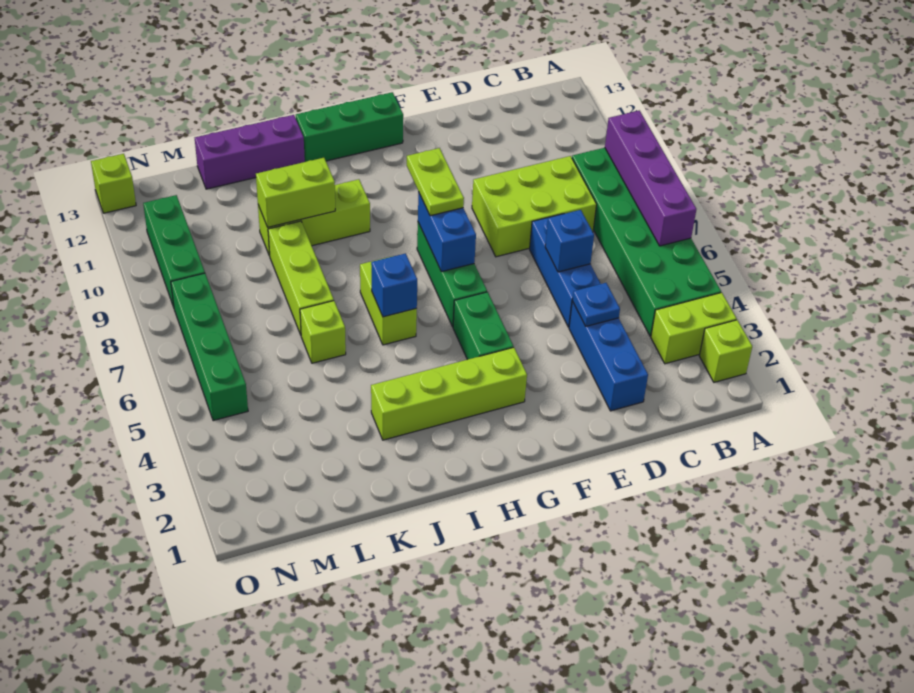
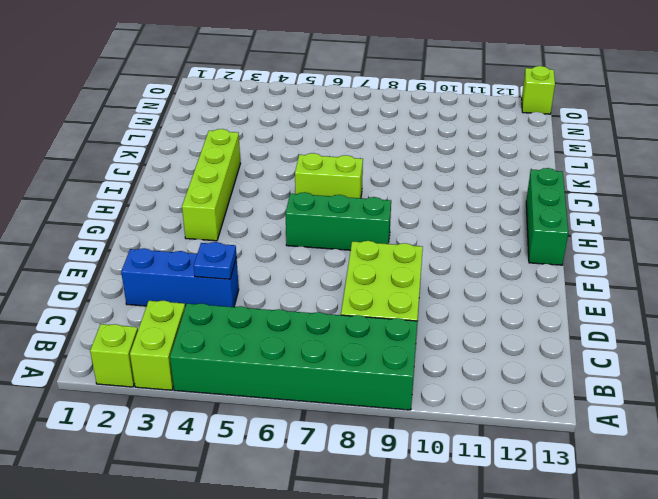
none -> blue brick D5:D7 level 1
none -> green brick G4:G5 level 1
none -> lime brick I10:K10 level 1

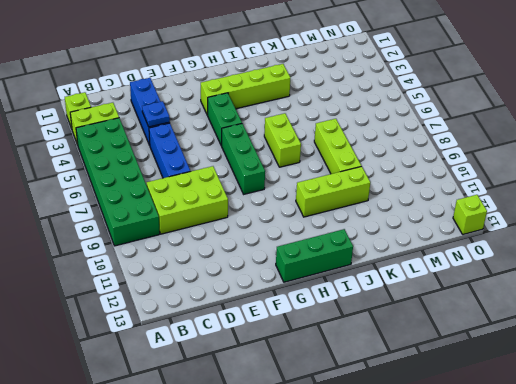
none -> purple brick J13:L13 level 1
none -> lime brick K6 level 1
none -> green brick N5:N8 level 1

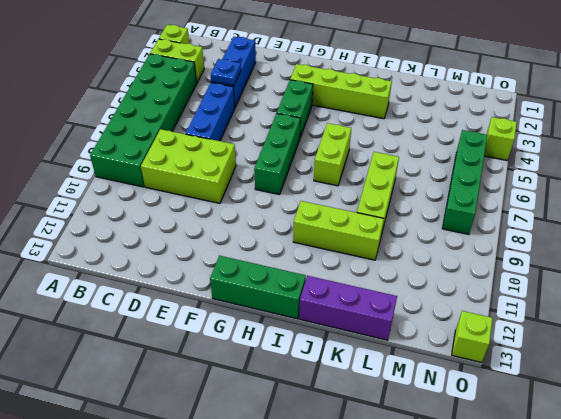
lime brick O4 level 1 -> lime brick K6 level 1
none -> green brick N9:N11 level 1
none -> purple brick A6:A9 level 2
none -> blue brick D6 level 2

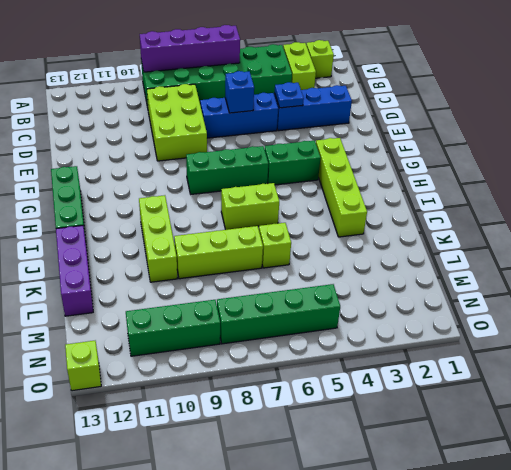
none -> blue brick G7:G8 level 2
none -> blue brick I6 level 2
none -> lime brick J10:K10 level 2

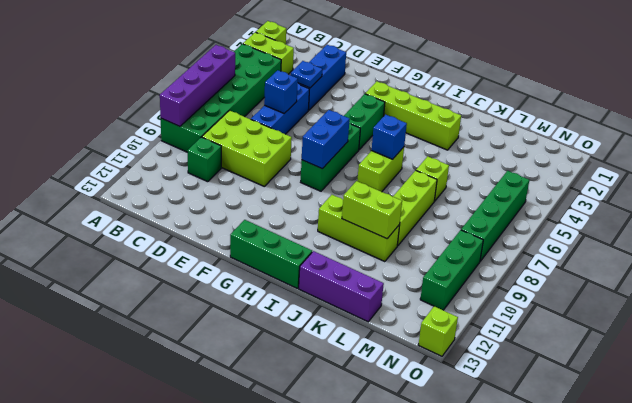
green brick C10 level 1 -> none
none -> lime plate G8:G9 level 3

